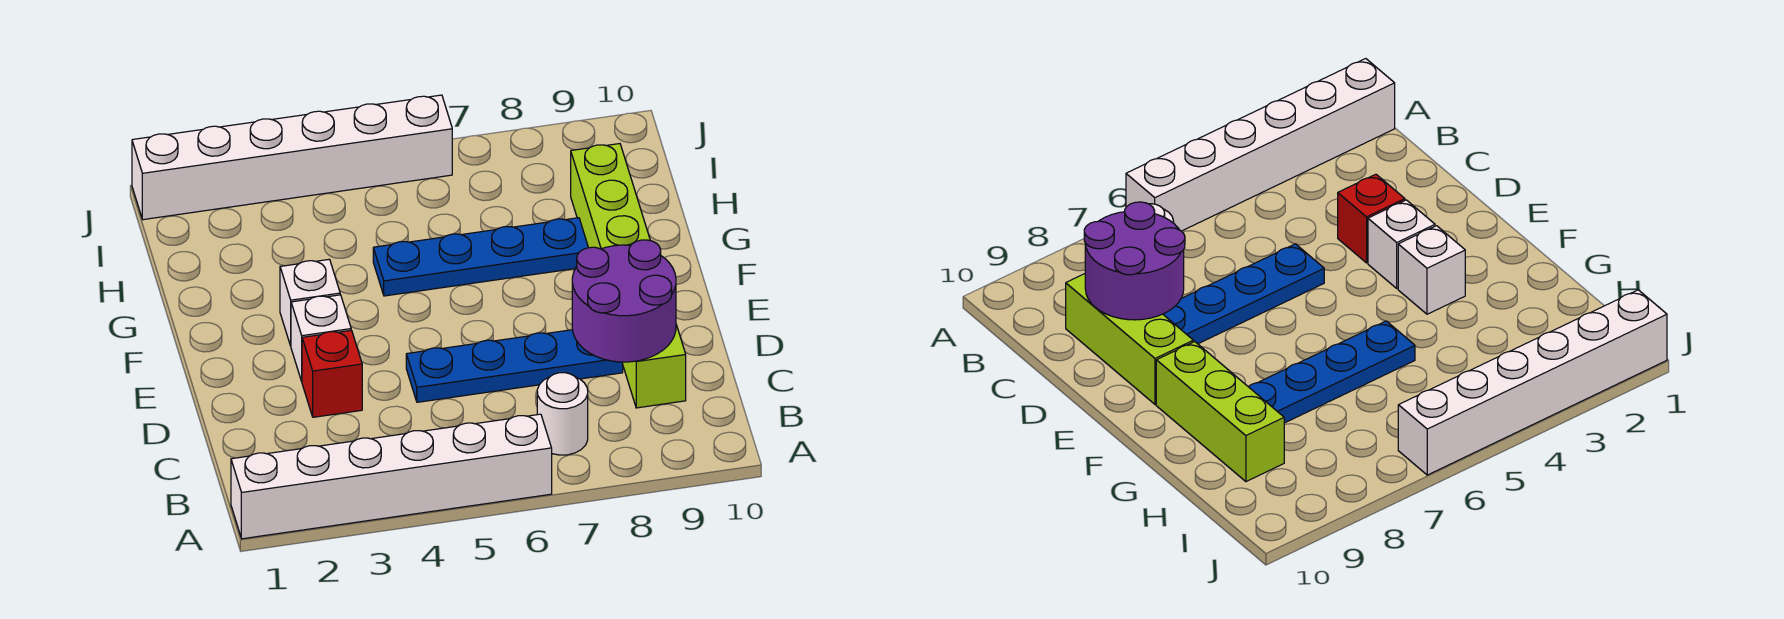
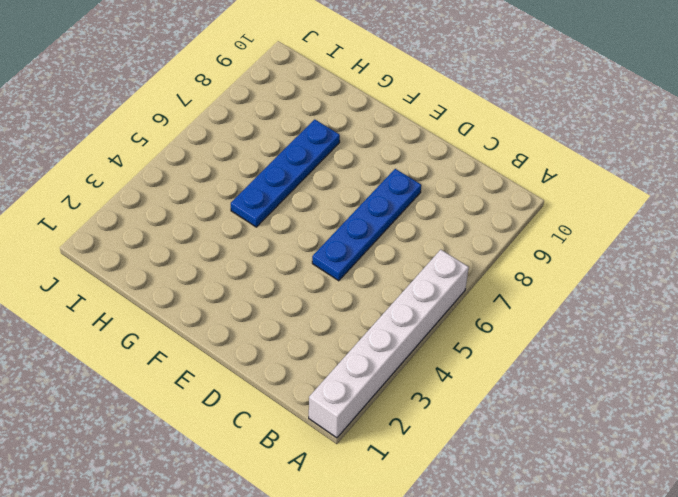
none -> white round brick B7 level 1
none -> lime brick C9:E9 level 1

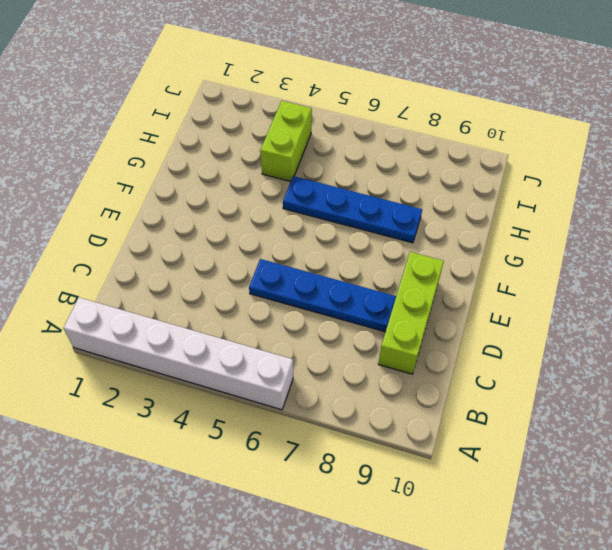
lime brick H4:I4 level 1 -> none
none -> white round brick B7 level 1
none -> red brick D3 level 1

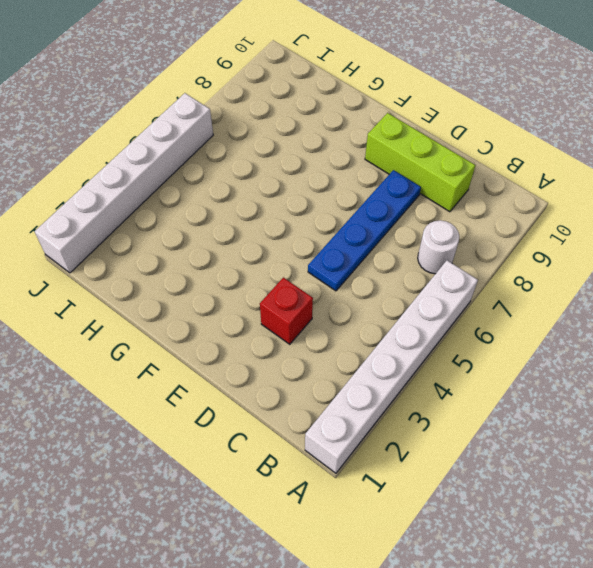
none -> white brick E3 level 1
none -> white brick F3 level 1

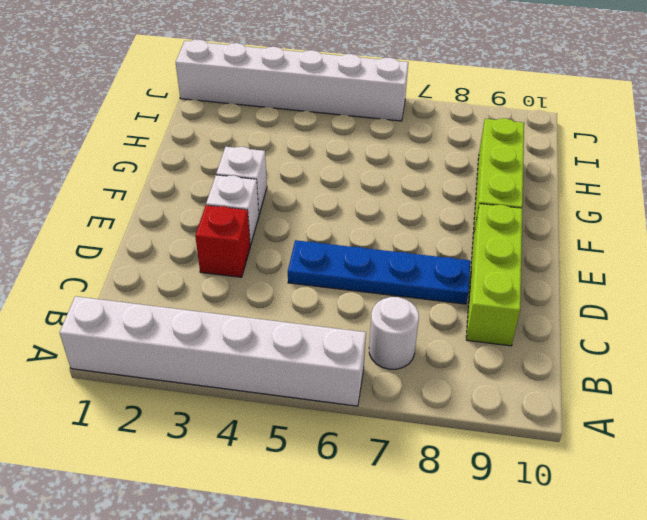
none -> blue plate G5:G8 level 1
none -> purple round brick C8:D9 level 2

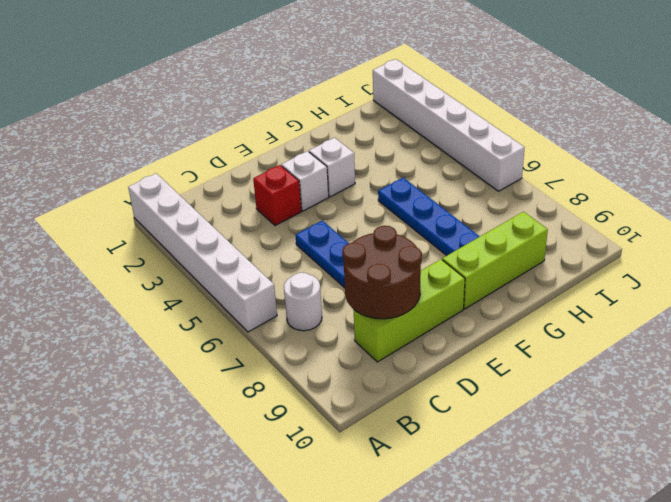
brown round brick C8:D9 level 2 -> purple round brick C8:D9 level 2

